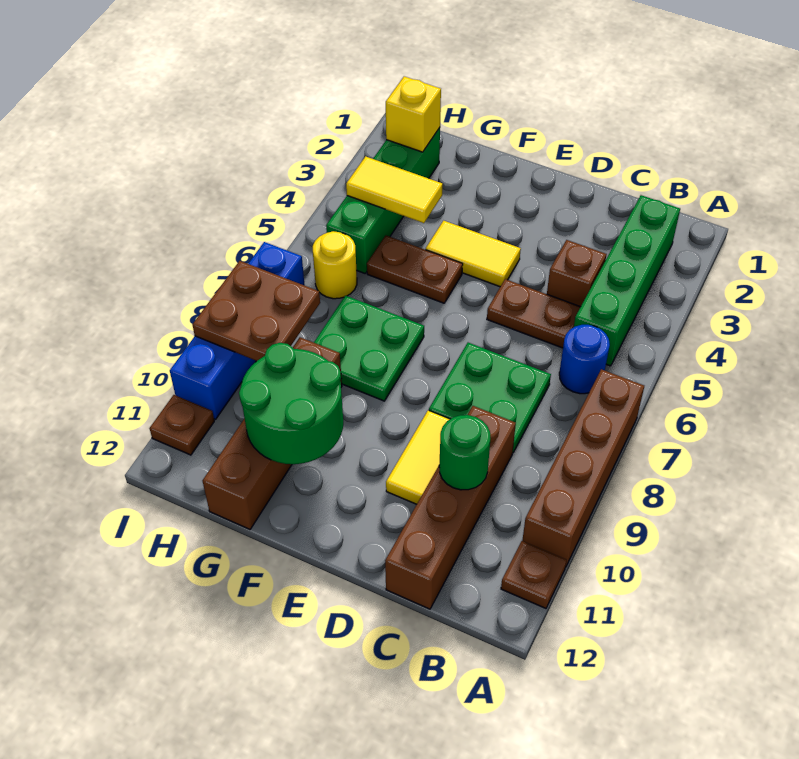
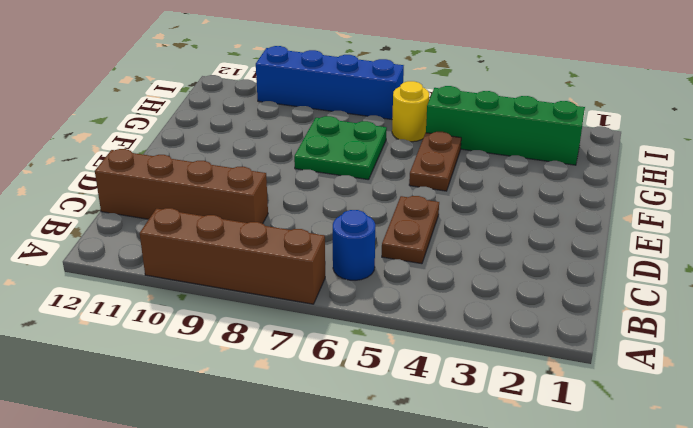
none -> brown plate A11 level 1
none -> green brick B2:B5 level 1
none -> brown brick C4 level 1

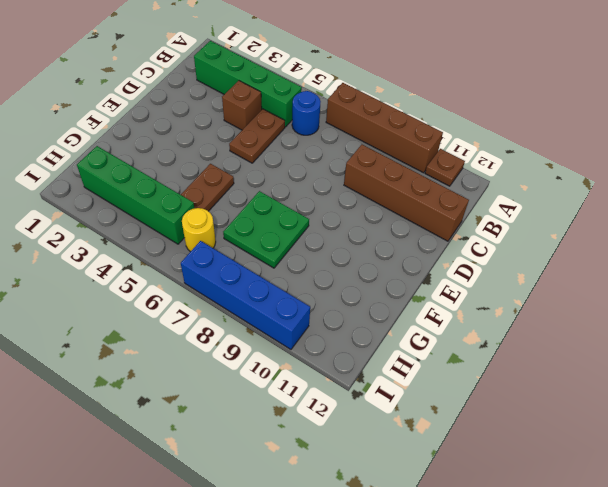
none -> green plate C7:D8 level 1
none -> yellow tile D9:D10 level 1
none -> yellow tile E4:F4 level 1

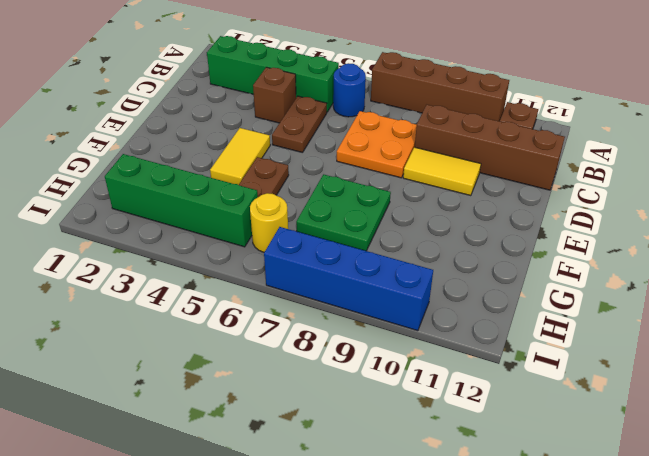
orange plate C7:D8 level 1 -> green plate C7:D8 level 1
none -> brown brick G9:G12 level 1
none -> brown plate I11 level 1
none -> green round brick C10 level 2

